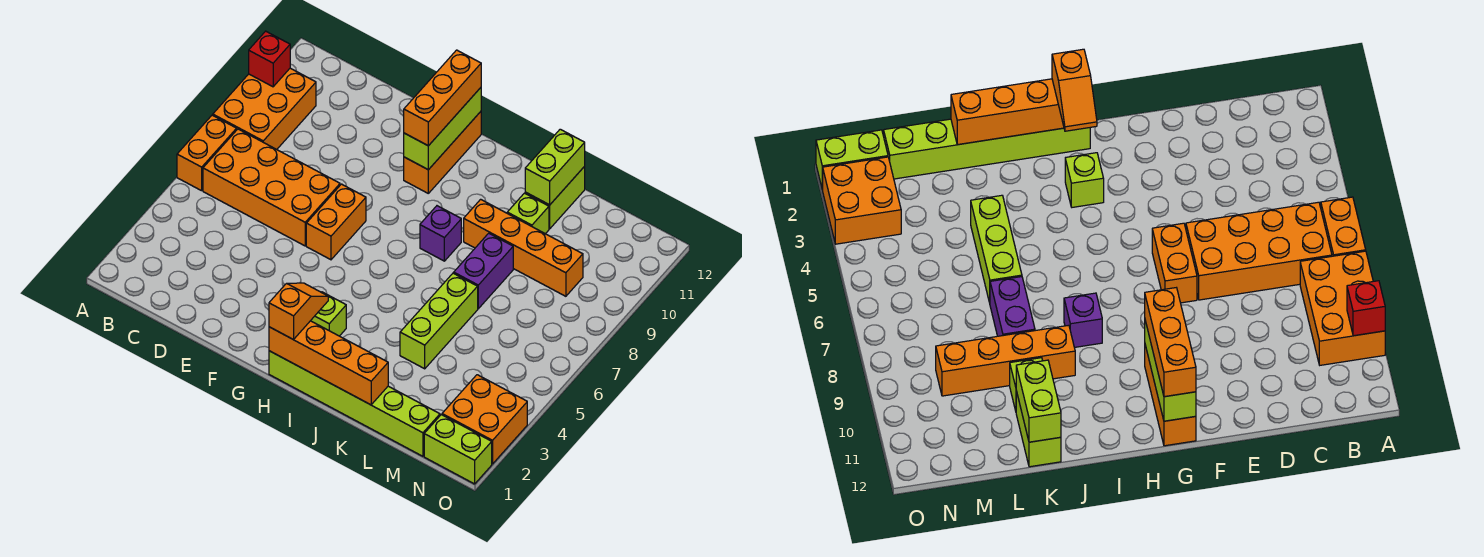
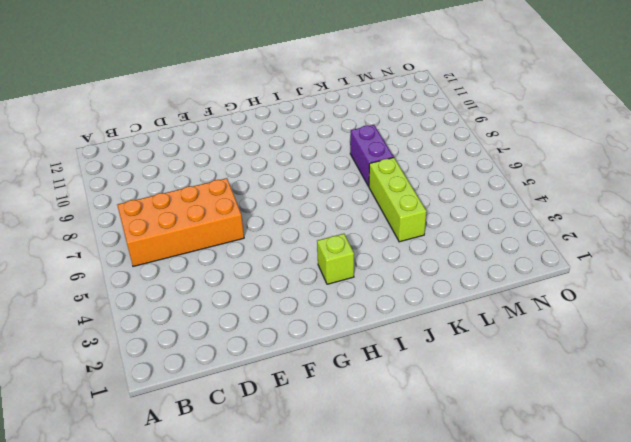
none -> orange brick A6:A7 level 1
none -> orange brick A8:B10 level 1
none -> orange brick F6:F7 level 1

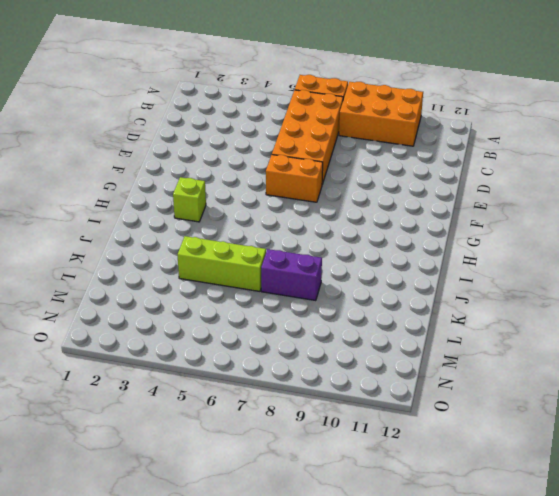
none -> orange brick G10:G12 level 1
none -> lime brick H1:M1 level 1
none -> purple brick I8 level 1

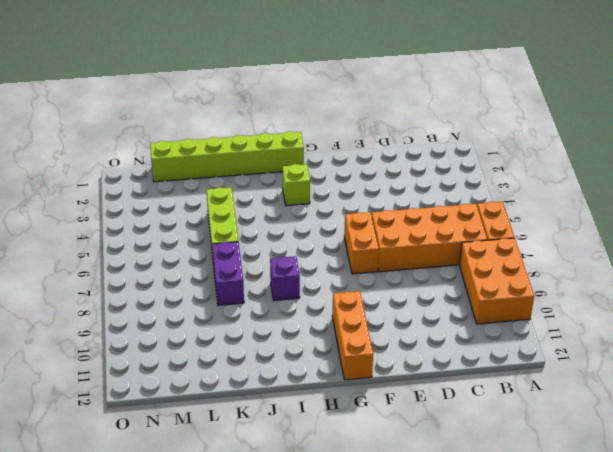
none -> orange brick J9:M9 level 1
none -> lime brick K10 level 1
none -> lime brick K11:K12 level 1

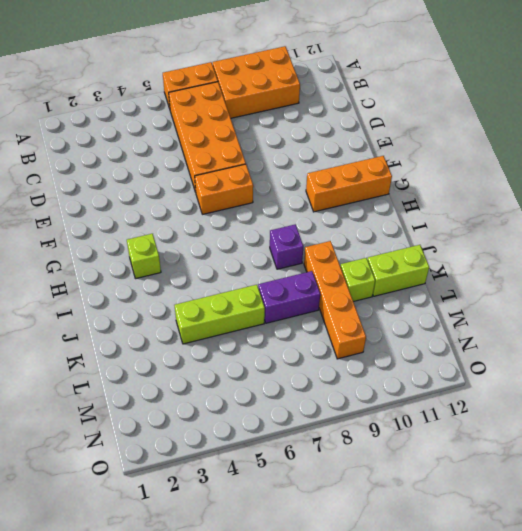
none -> lime brick H1:M1 level 1
none -> lime brick N1:O1 level 1
none -> orange brick N2:O3 level 1

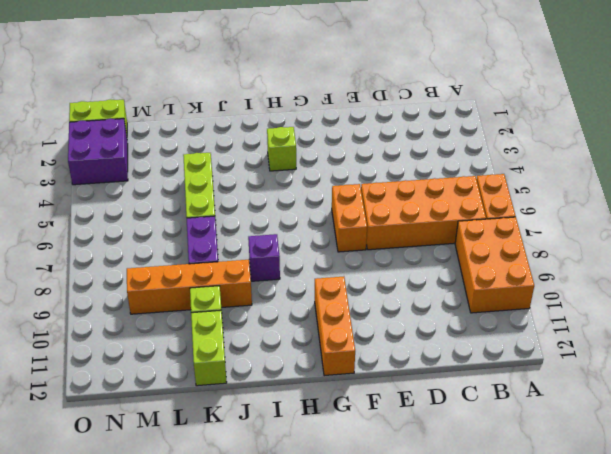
purple brick N2:O3 level 1 -> orange brick N2:O3 level 1
none -> lime brick H1:M1 level 1
none -> red brick A10 level 2
none -> lime brick G10:G12 level 2

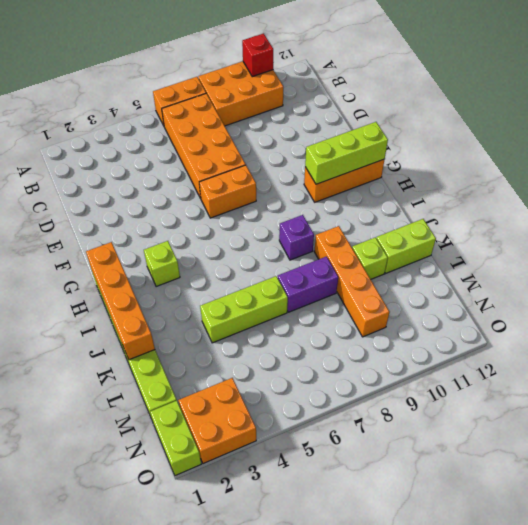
none -> lime brick K11:K12 level 2
none -> orange brick G10:G12 level 3
none -> orange slope H1:H2 level 3 top 1

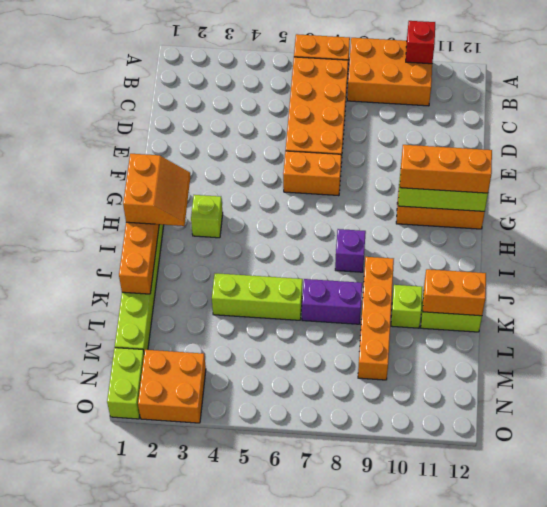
orange slope H1:I2 level 3 top 1 -> orange slope H1:H2 level 3 top 1
orange brick K11:K12 level 2 -> lime brick K11:K12 level 2

